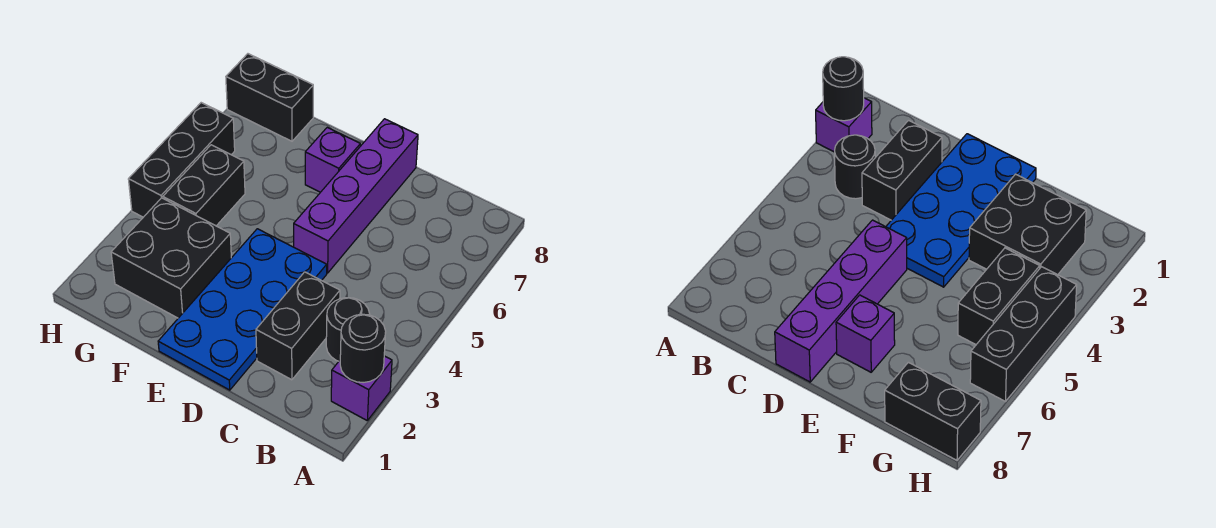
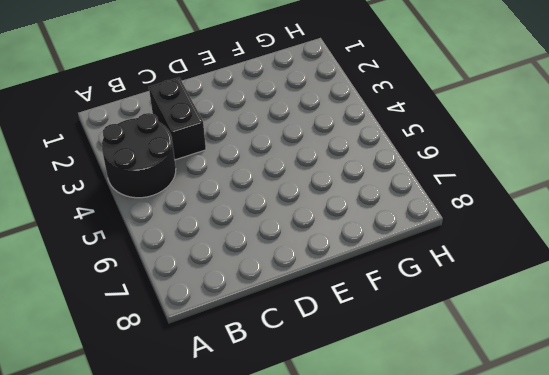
black round brick A3:B4 level 1 -> black round brick B3 level 1
none -> purple brick A2 level 1
none -> blue plate D1:E4 level 1

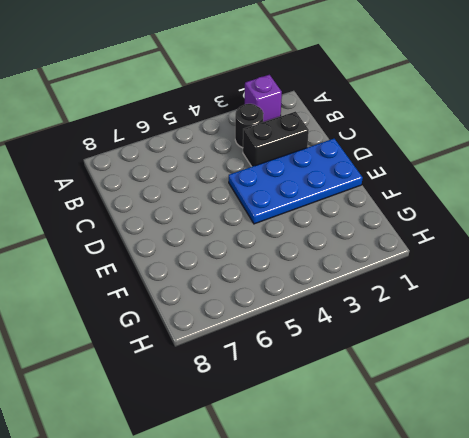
none -> purple brick D5:D8 level 1
none -> purple brick E7 level 1

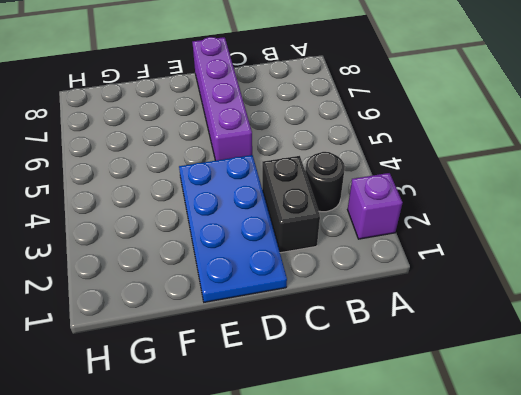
none -> purple brick E7 level 1
none -> black brick F2:G3 level 1

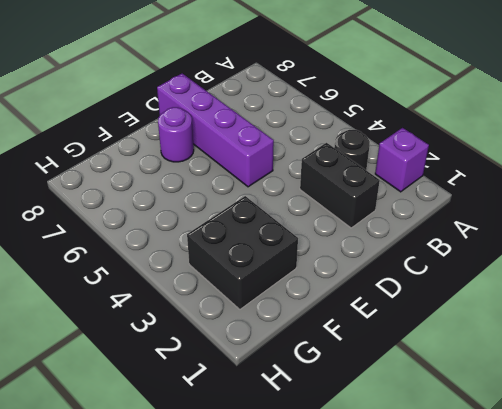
purple round brick E7 level 1 -> purple brick E7 level 1
none -> blue plate D1:E4 level 1
none -> black brick G4:G5 level 1

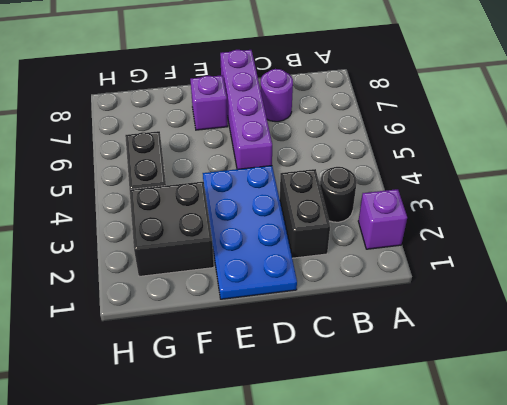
purple round brick C7 level 1 -> none
none -> black brick G8:H8 level 1
none -> black brick H4:H6 level 1

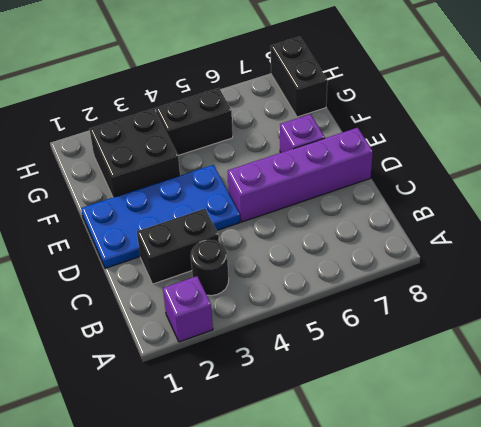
none -> black brick H4:H6 level 1
none -> black round brick A2 level 2

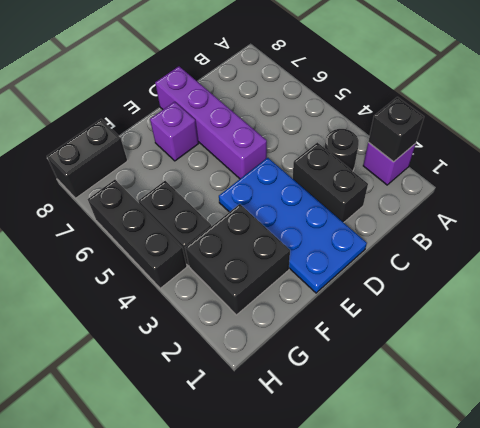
black brick A2 level 2 -> black round brick A2 level 2

